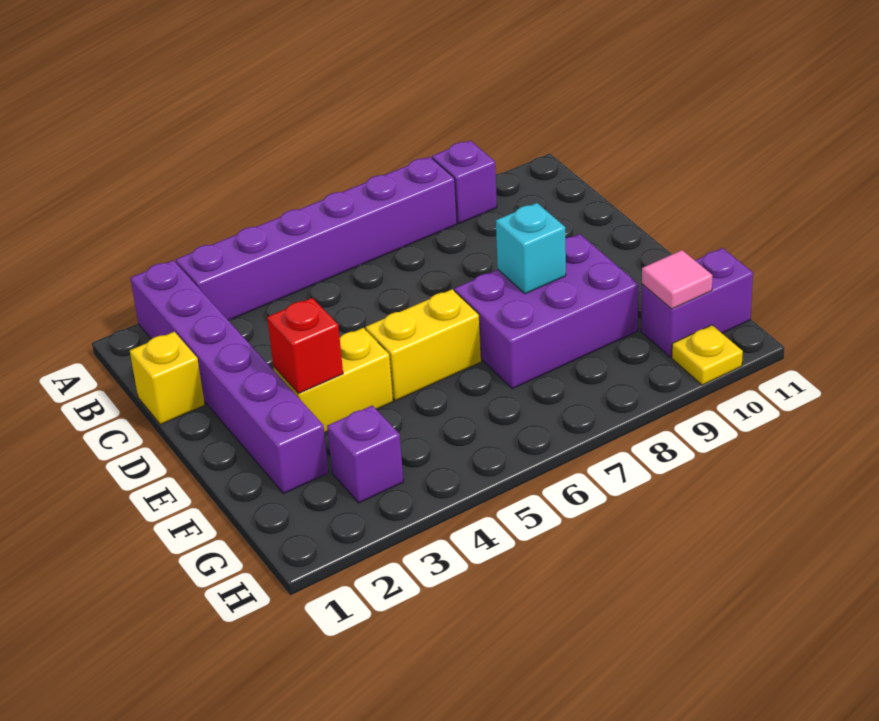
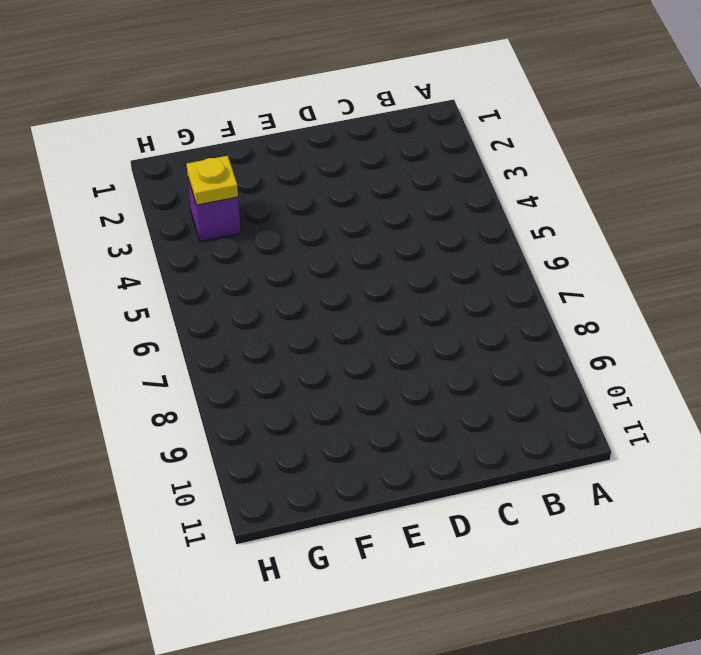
yellow plate G3 level 2 -> yellow plate H10 level 1
none -> purple brick A2:F2 level 1
none -> purple brick A3:A8 level 1
none -> purple brick A9 level 1

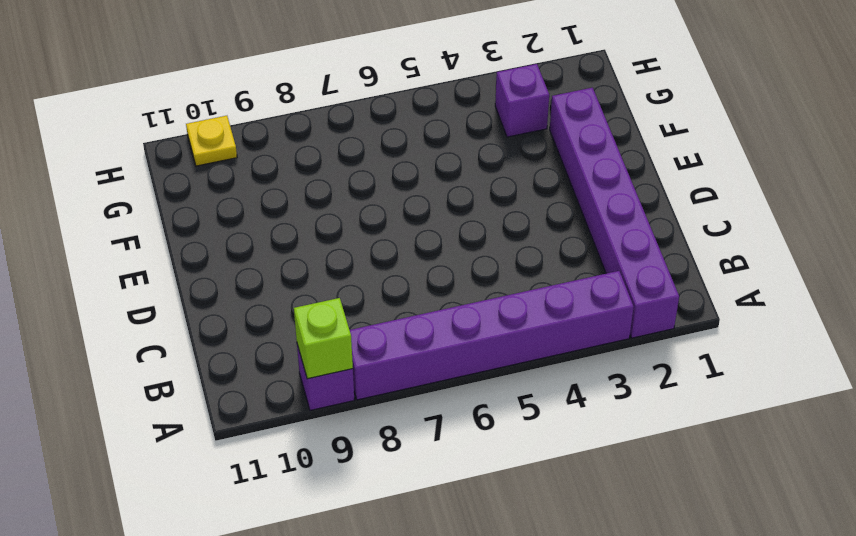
lime brick A9 level 2 -> none
none -> yellow brick C1 level 1
none -> yellow brick E3:E4 level 1
none -> yellow brick E5:E6 level 1

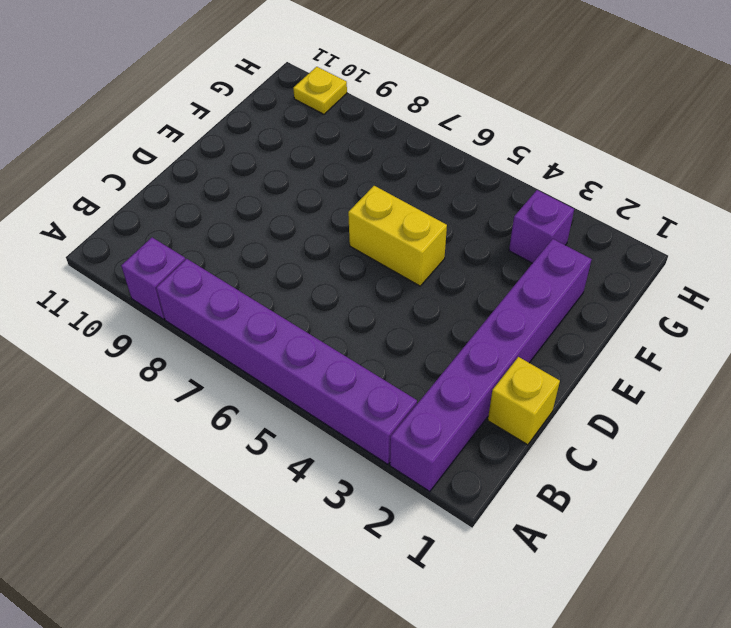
none -> yellow brick E3:E4 level 1
none -> purple brick E7:F9 level 1
none -> purple brick G10:G11 level 1

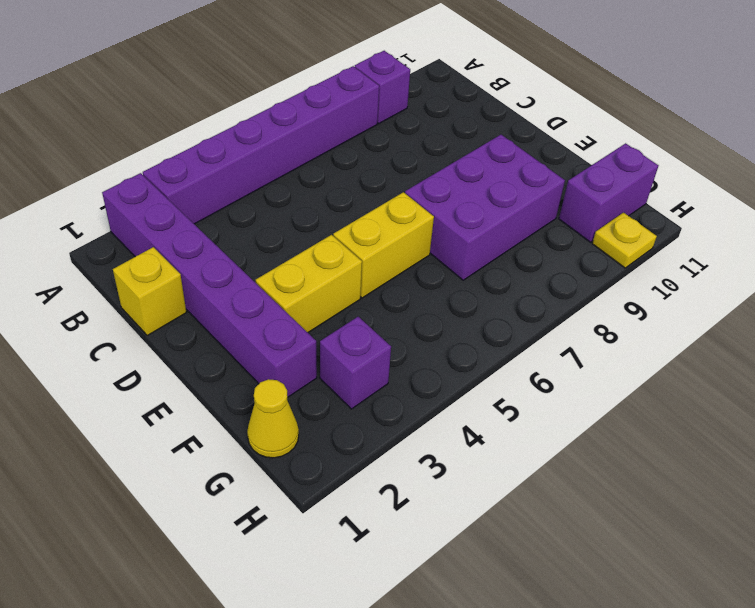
yellow cone G1 level 1 -> none
none -> red brick E3 level 2
none -> cyan brick E8 level 2
none -> pink tile G10 level 2

